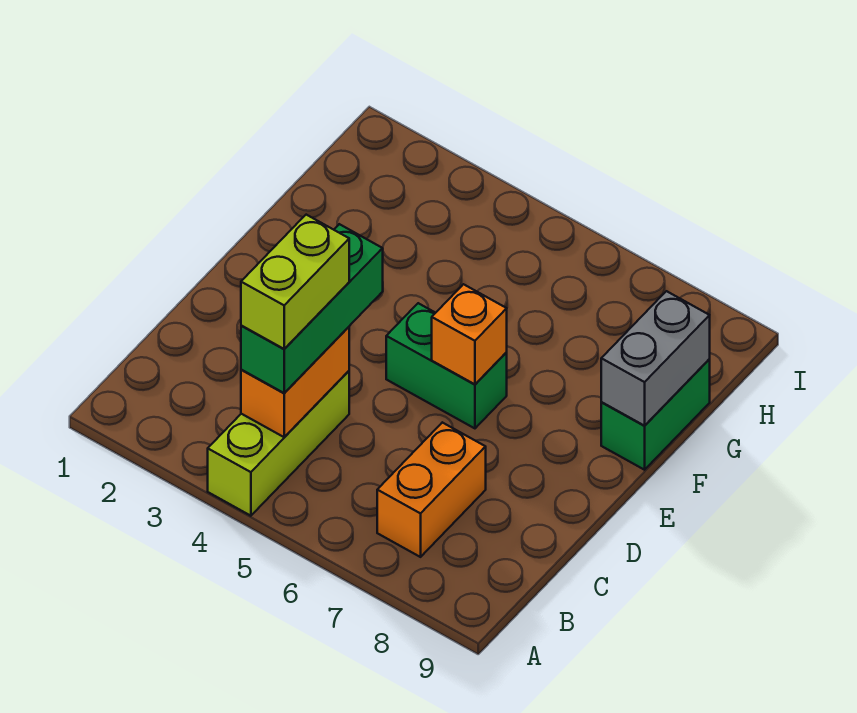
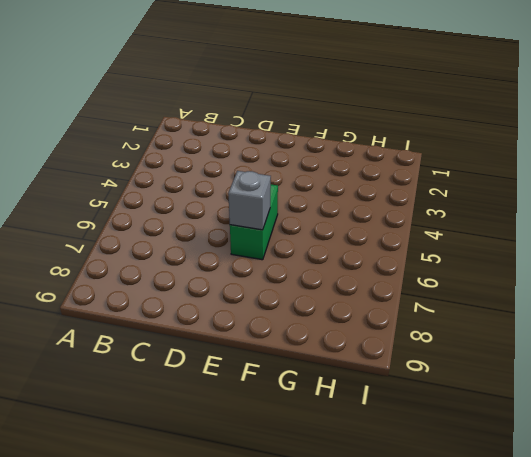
grey brick E6 level 2 -> orange brick E6 level 2
none -> lime brick A4:C4 level 1
none -> orange brick B7:C7 level 1

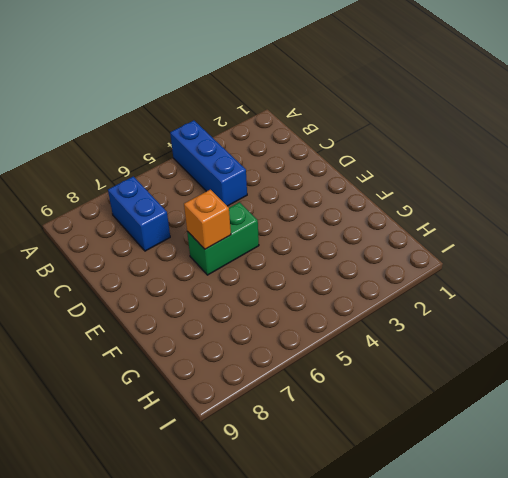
blue brick A4:C4 level 1 -> lime brick A4:C4 level 1
blue brick B7:C7 level 1 -> orange brick B7:C7 level 1
none -> green brick F9:G9 level 1
none -> orange brick B4:C4 level 2

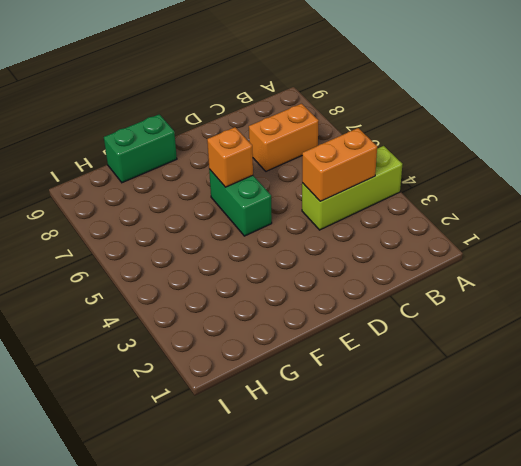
none -> grey brick F9:G9 level 2
none -> green brick B4:D4 level 3

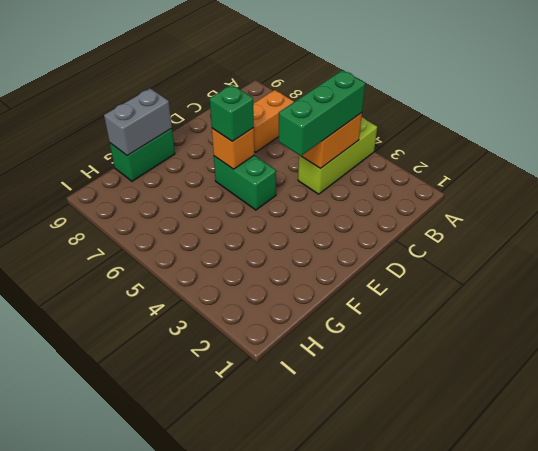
green brick E6 level 3 -> none
none -> lime brick B4:C4 level 4

